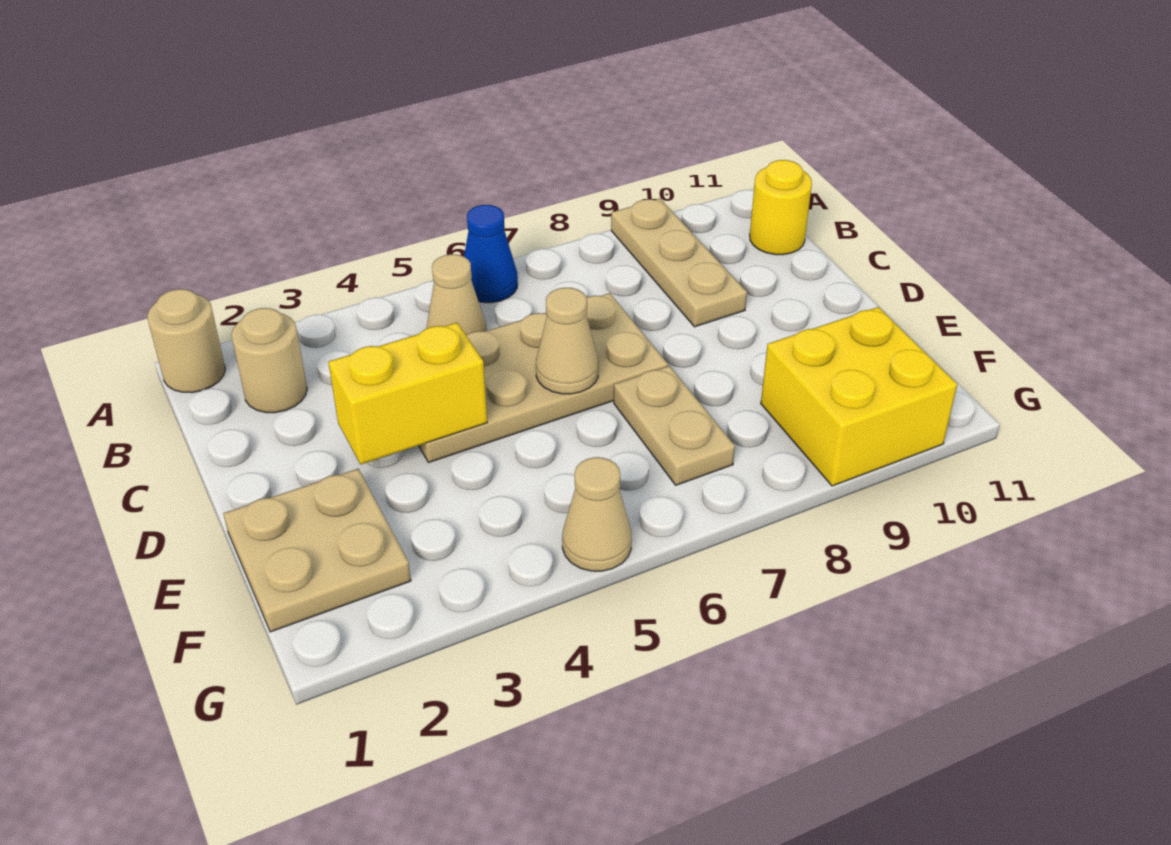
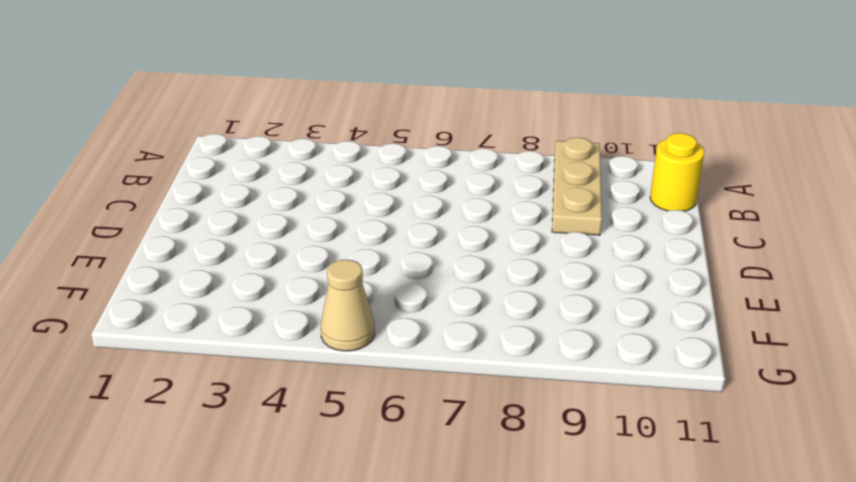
none -> tan round brick A1 level 1
none -> blue cone A6 level 1
none -> tan round brick B2 level 1

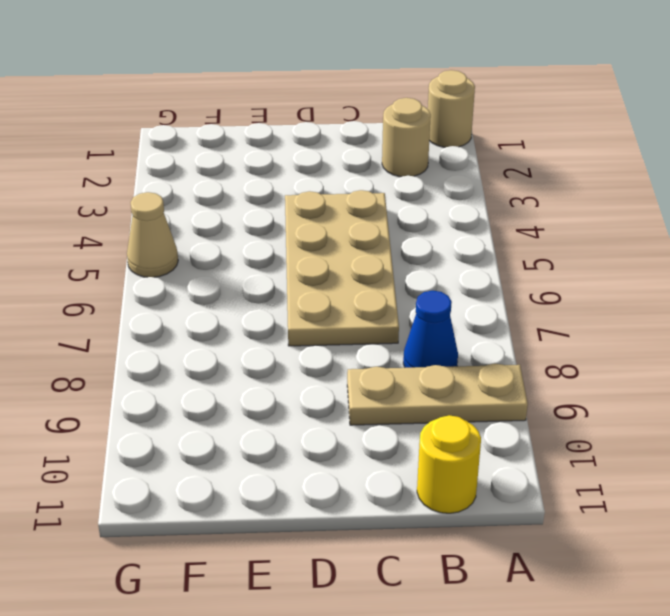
blue cone B8 level 1 -> blue cone A6 level 1
none -> tan cone B5 level 1
none -> tan plate E1:F2 level 1
none -> tan plate E7:F7 level 1

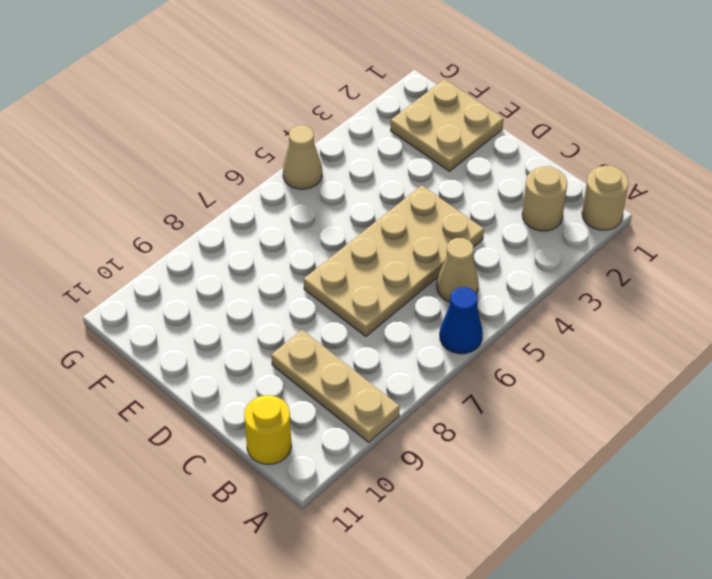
none -> tan plate E7:F7 level 1
none -> yellow brick F9:G10 level 1
none -> yellow brick D3:D4 level 2

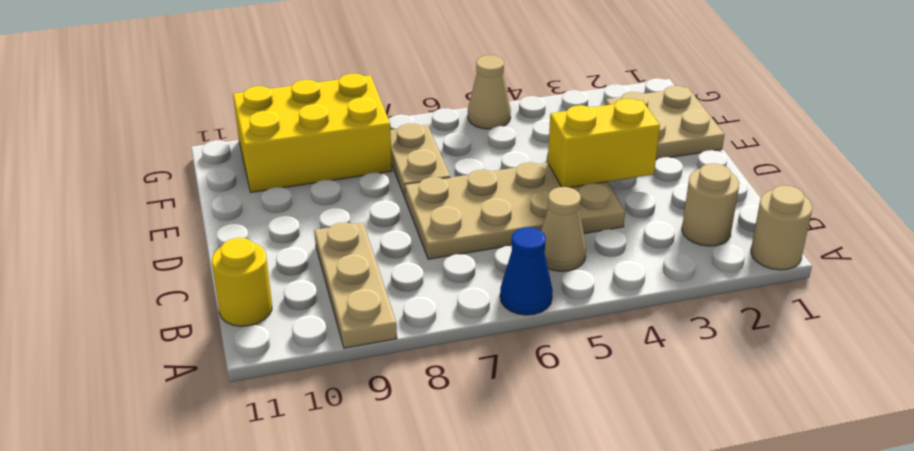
yellow brick F8:G10 level 1 -> yellow brick F9:G10 level 1
none -> tan cone D6 level 2

